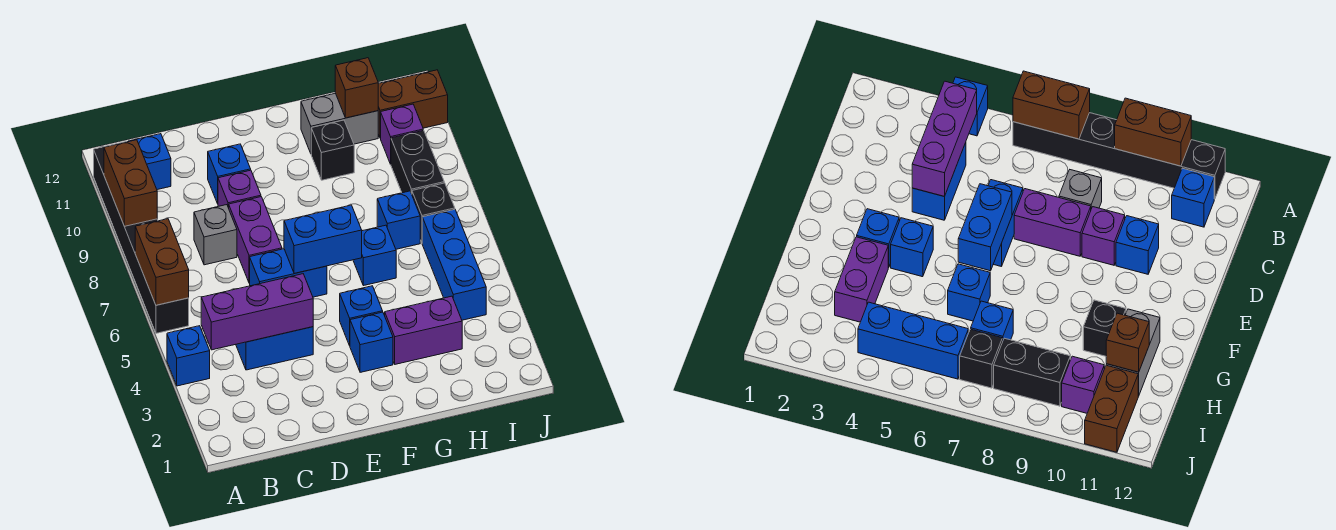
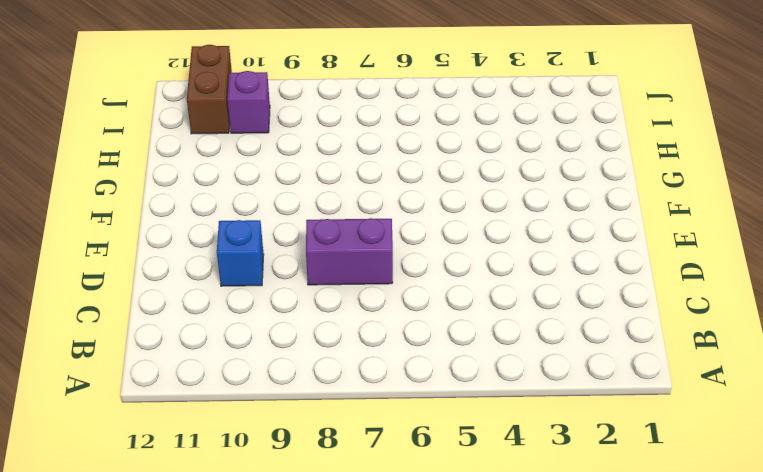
none -> blue brick A4 level 1
none -> black brick A6:A11 level 1
none -> blue brick B11 level 1

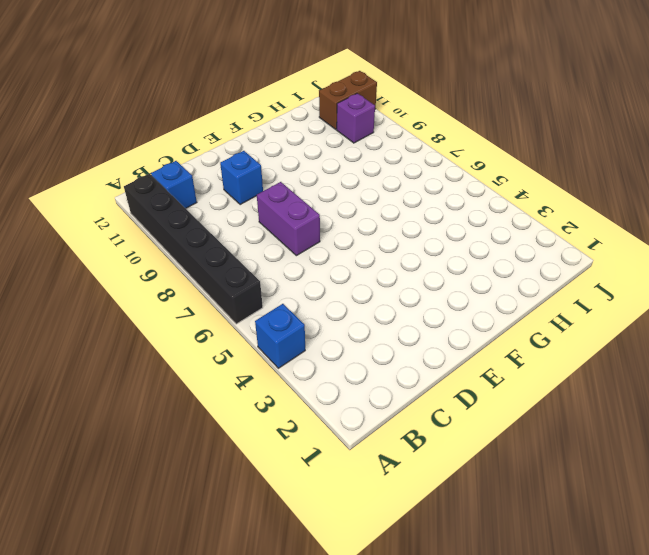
none -> blue brick C4:D4 level 1
none -> grey brick C8 level 1
none -> blue brick D6:E6 level 1

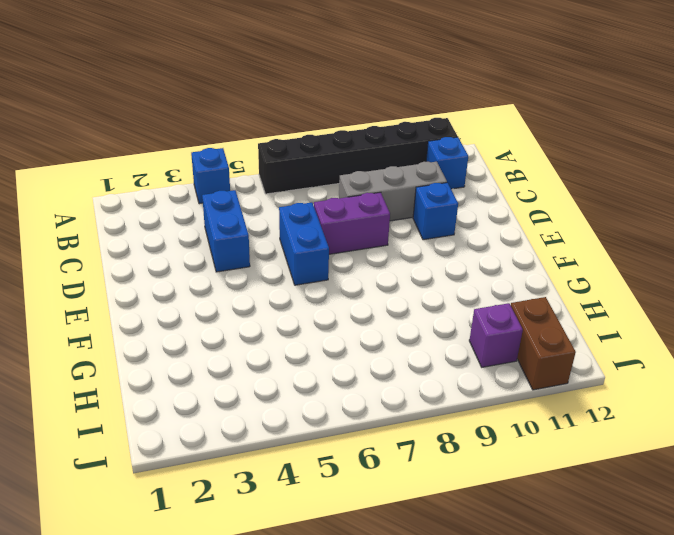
grey brick C8:C10 level 1 -> grey brick C8 level 1
none -> purple brick D9 level 1
none -> blue brick F3 level 1
none -> blue brick F4 level 1

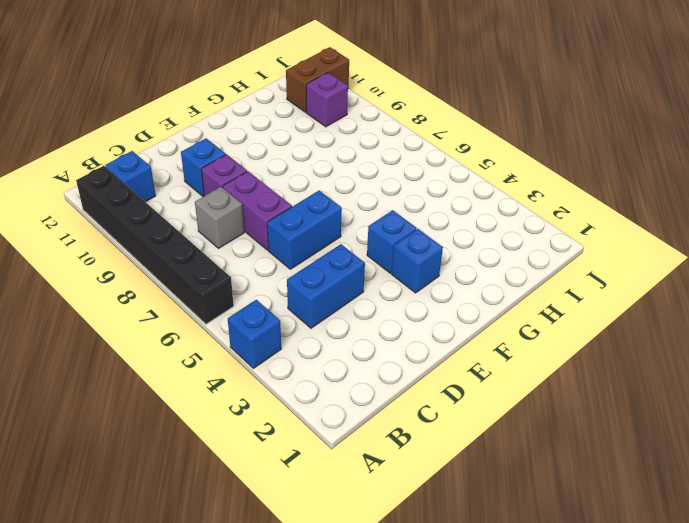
none -> purple brick G3:H3 level 1
none -> blue brick G6 level 1
none -> black brick G10 level 1

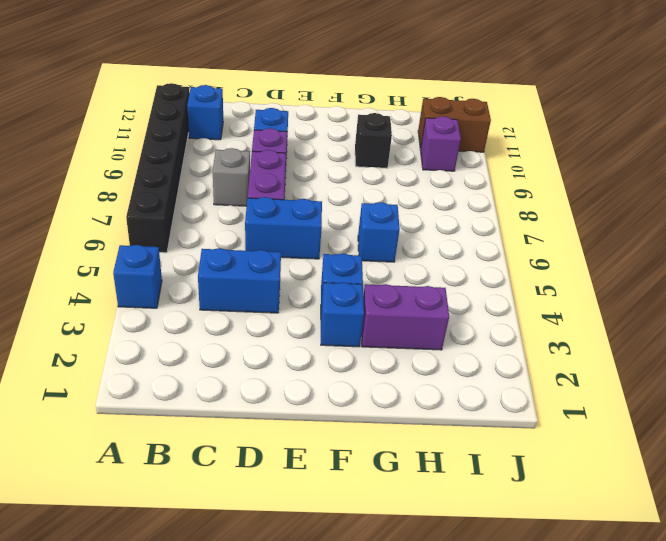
none -> grey brick G11:H11 level 1
none -> blue brick H7 level 1
none -> blue brick I4:I6 level 1

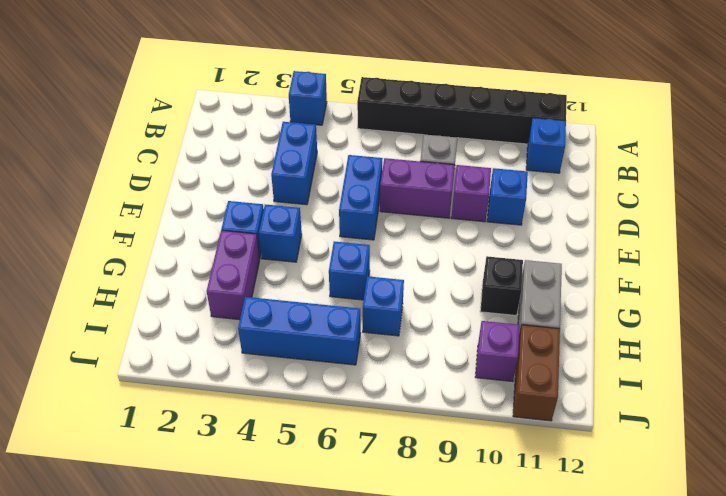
none -> black brick I7 level 1
none -> black brick I8:I9 level 1
none -> brown brick A6:A7 level 2

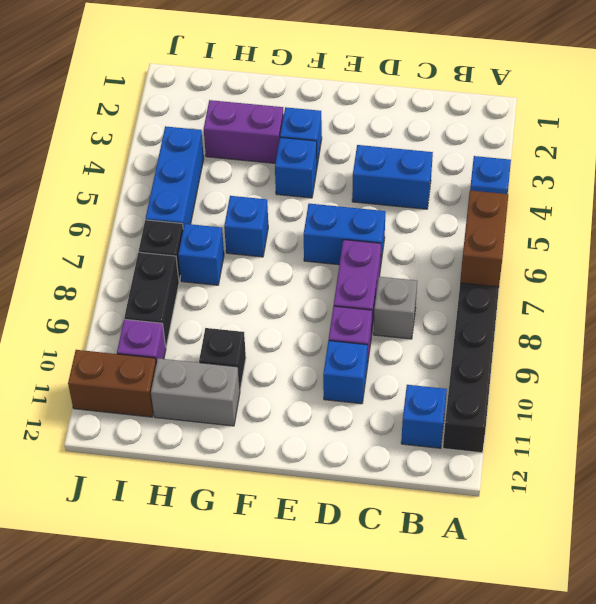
none -> brown brick A9:A10 level 2
none -> purple brick B4:D4 level 2
none -> blue brick E6:F6 level 2

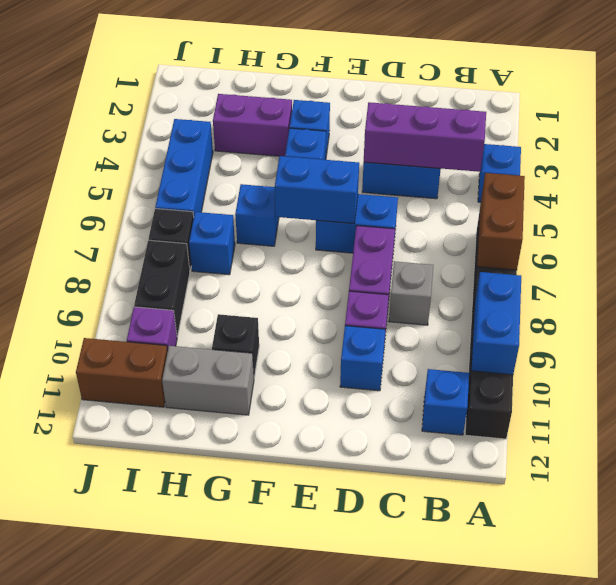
blue brick A9:A10 level 2 -> brown brick A9:A10 level 2
none -> brown brick H11 level 2

